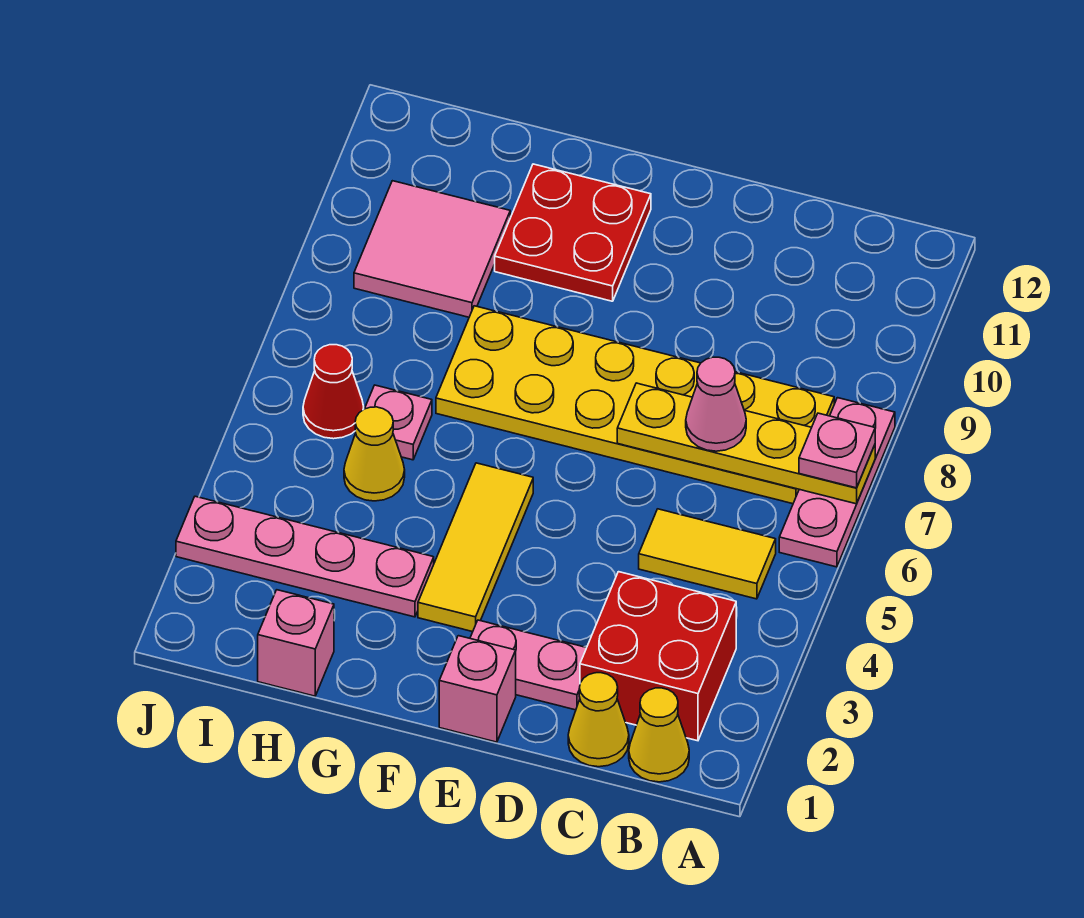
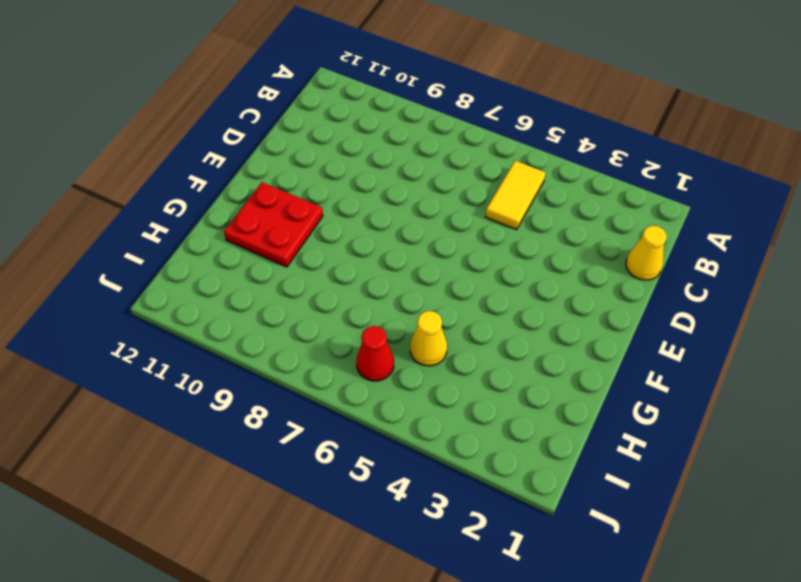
none -> pink plate A6:A8 level 1
none -> yellow cone B1 level 1
none -> red brick B2:C3 level 1

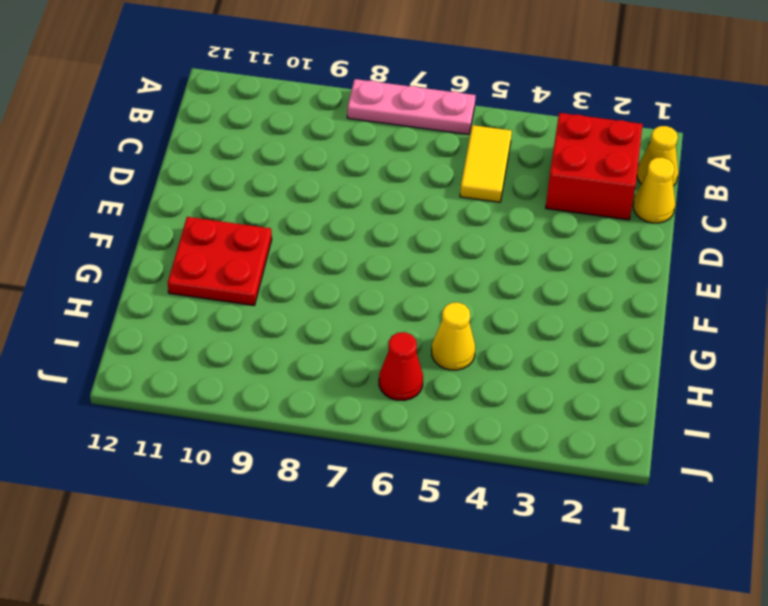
none -> yellow plate B7:G8 level 1
none -> pink plate D2:E2 level 1
none -> pink brick E1 level 1

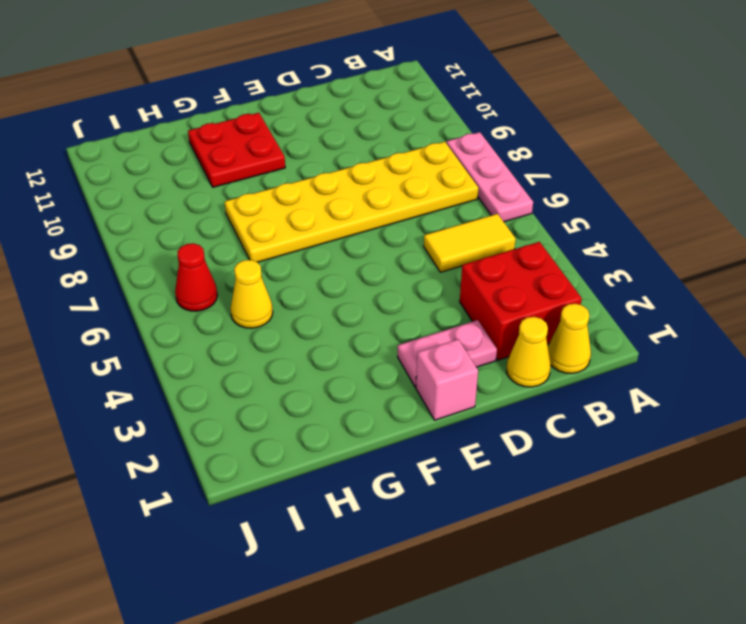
none -> yellow tile F3:F5 level 1
none -> pink plate G3:J3 level 1
none -> pink brick H1 level 1

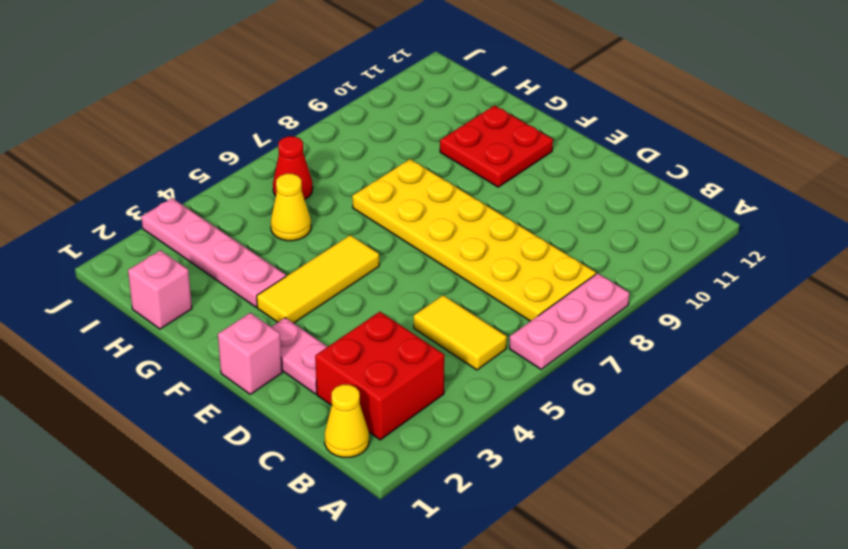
none -> yellow cone C1 level 1
none -> pink plate H6 level 1
none -> pink tile H9:I10 level 1

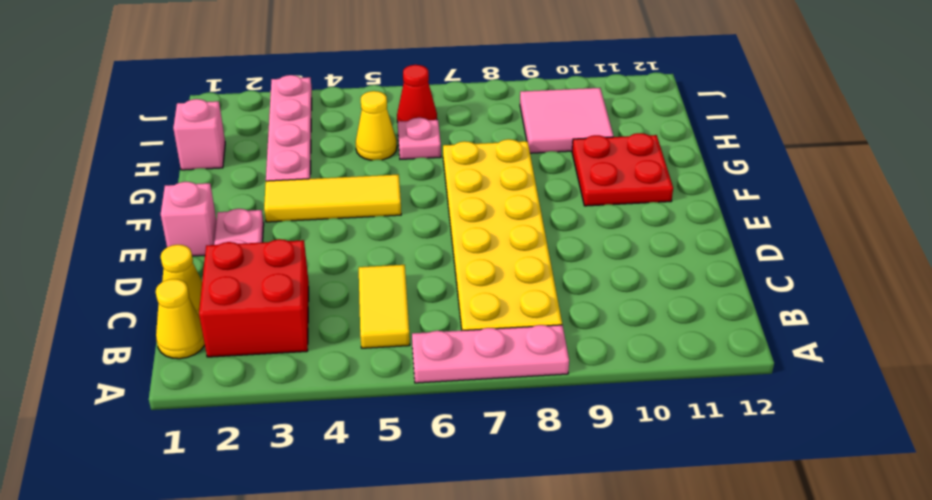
none -> yellow plate A7:D7 level 2
none -> pink plate A7 level 3
none -> pink cone C7 level 3

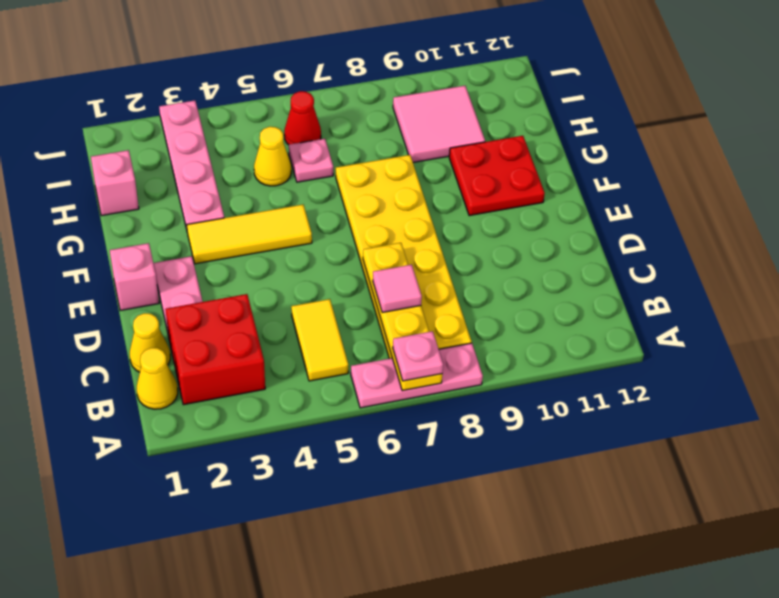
pink tile C7 level 3 -> pink cone C7 level 3

